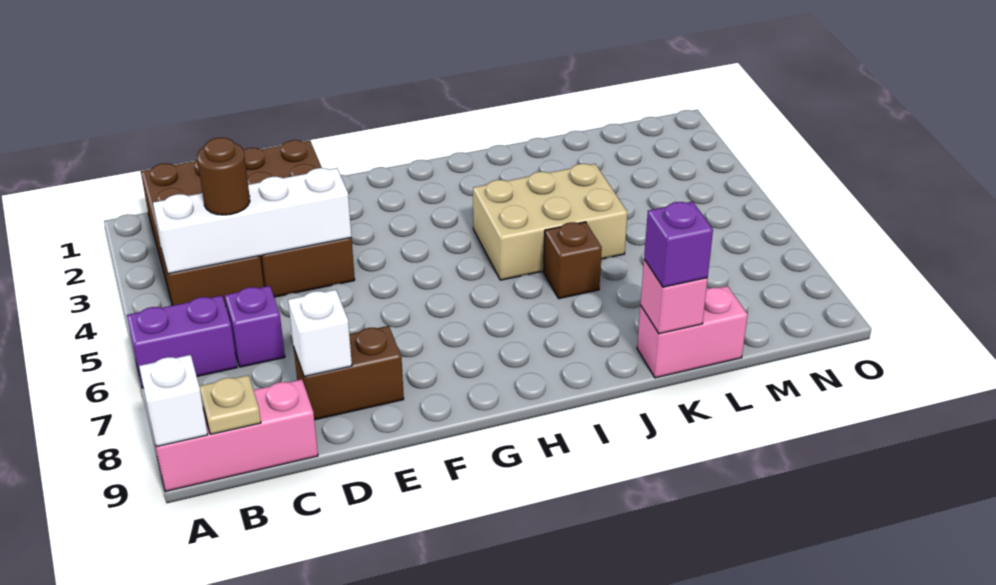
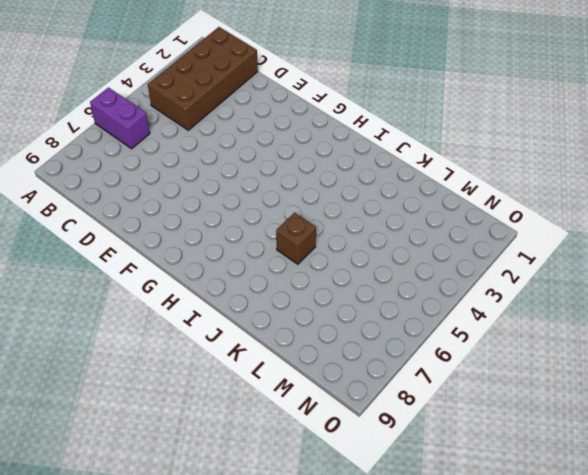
none -> pink brick A9:C9 level 1
none -> purple brick C6 level 1
none -> brown brick D1:E4 level 1

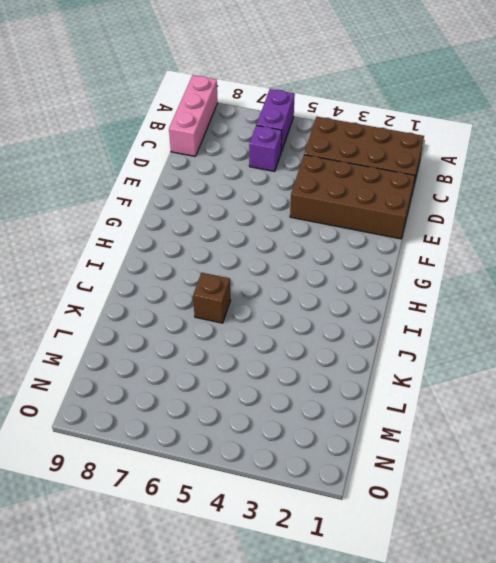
none -> brown brick D8:E8 level 1
none -> tan brick I4:K5 level 1
none -> pink brick K9:L9 level 1

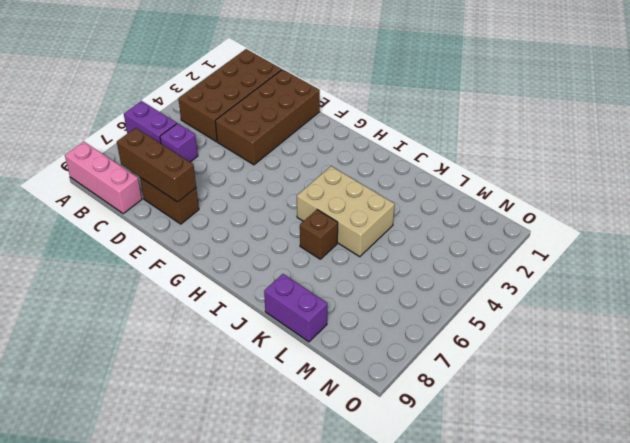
brown brick C8:E8 level 2 -> white brick D8 level 2
purple brick K9:L9 level 1 -> pink brick K9:L9 level 1
none -> white brick A9 level 2
none -> white brick B4:E4 level 2
none -> tan plate B9 level 2

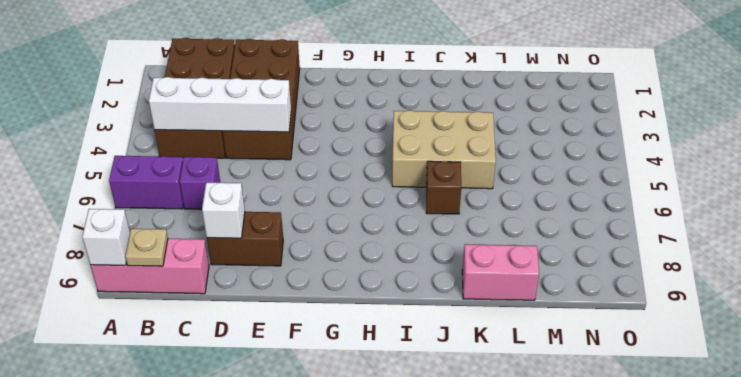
none -> pink brick K9 level 2
none -> brown round brick C4 level 3
none -> purple brick K9 level 3

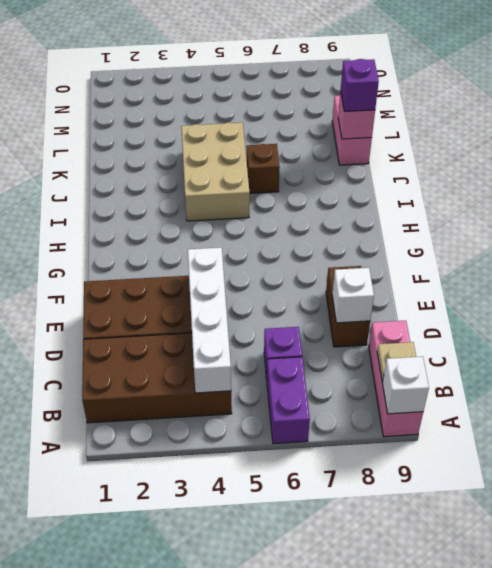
none -> brown round brick C4 level 3

